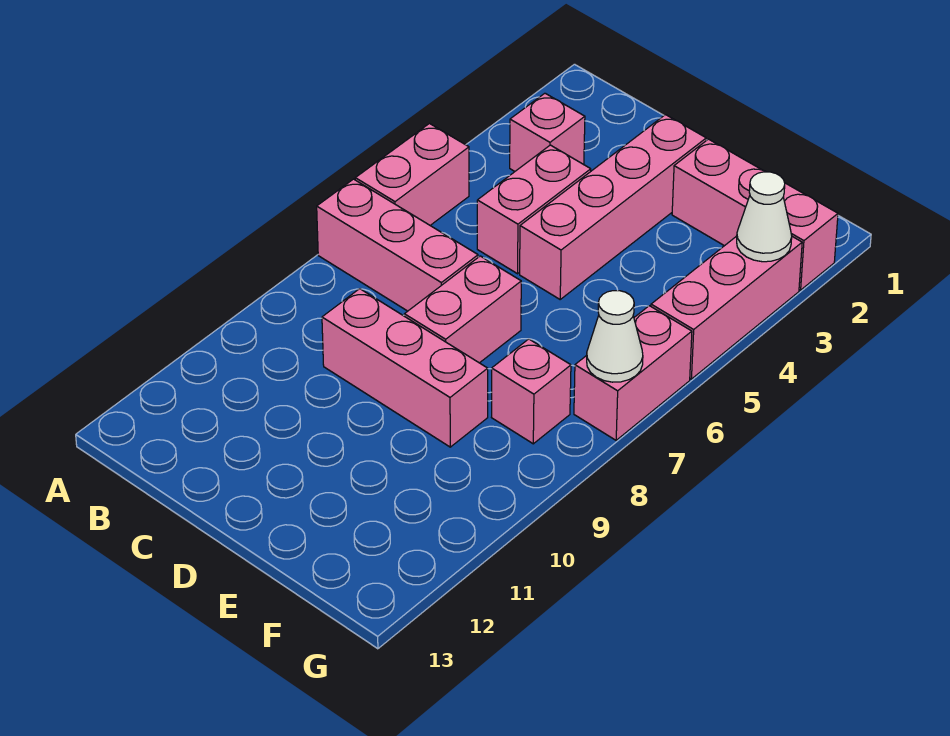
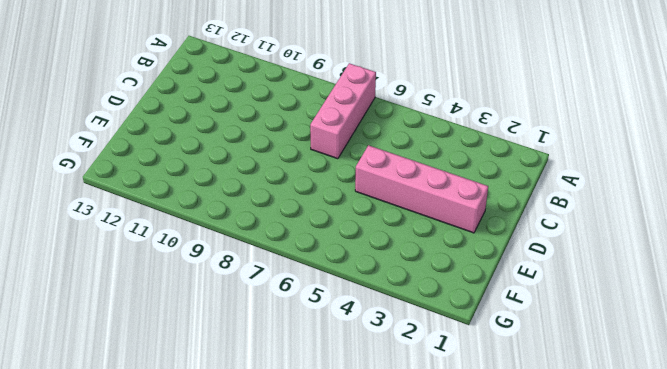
none -> pink brick A5:A6 level 1
none -> pink brick B3 level 1
none -> pink brick C4:C5 level 1

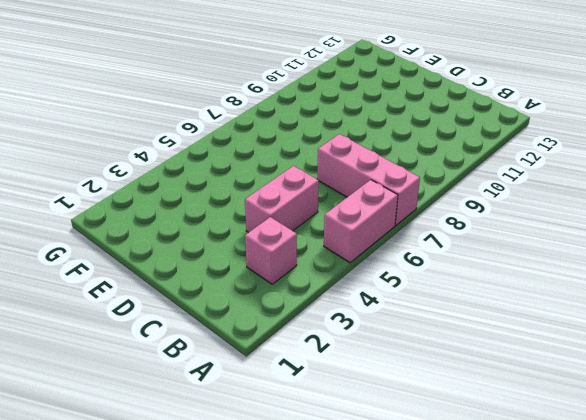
none -> pink brick C9:E9 level 1
none -> pink brick D2:D5 level 1
none -> pink brick D7:D8 level 1

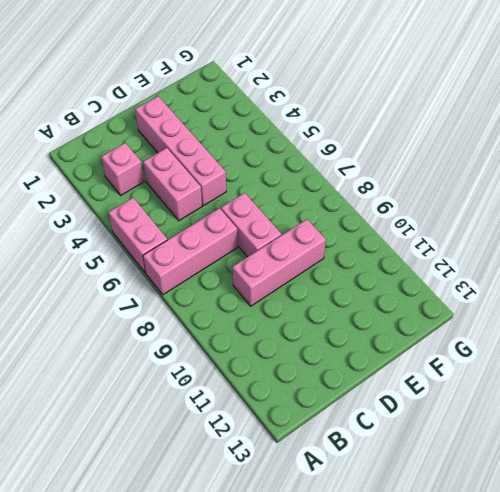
none -> pink brick E2:G2 level 1
none -> pink brick F8 level 1
none -> pink brick G3:G5 level 1

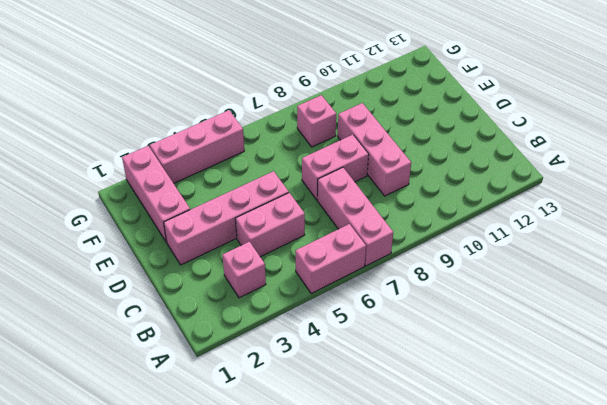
none -> pink brick G6:G7 level 1
none -> white cone G3 level 2
none -> white cone G7 level 2

